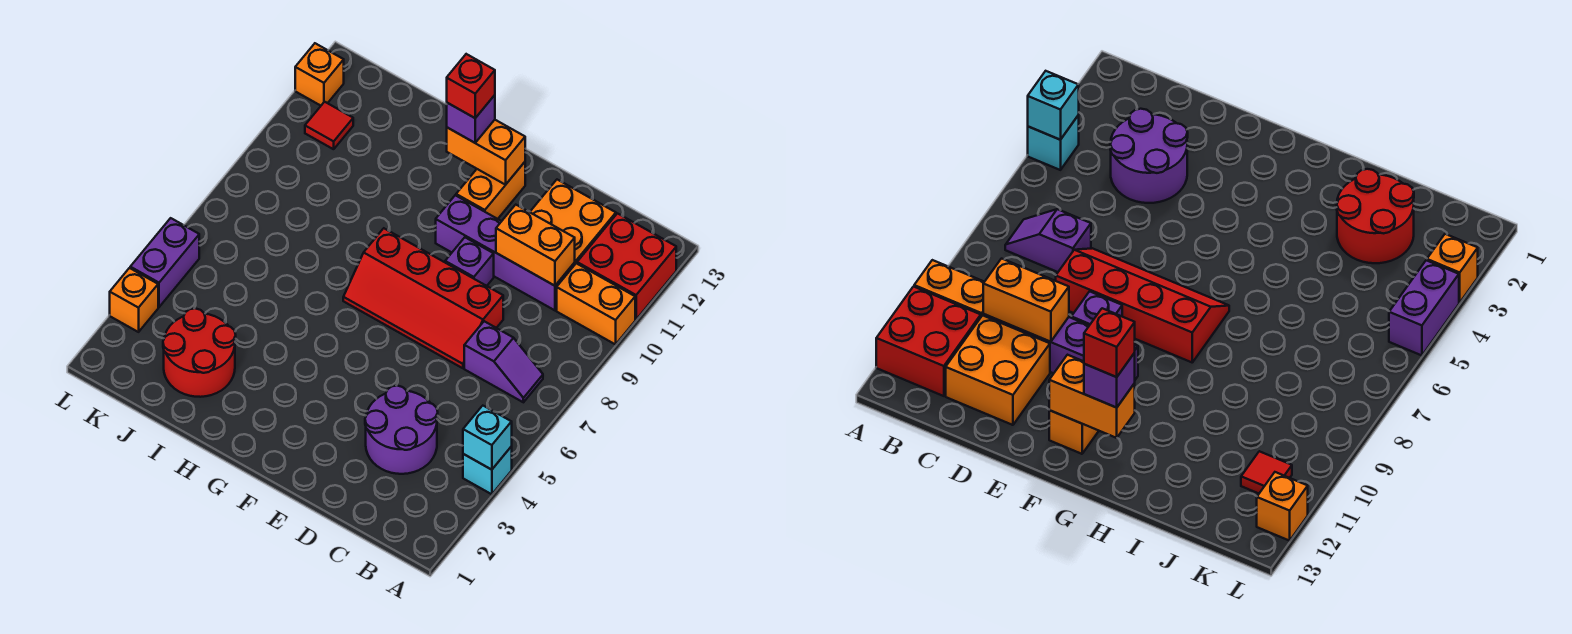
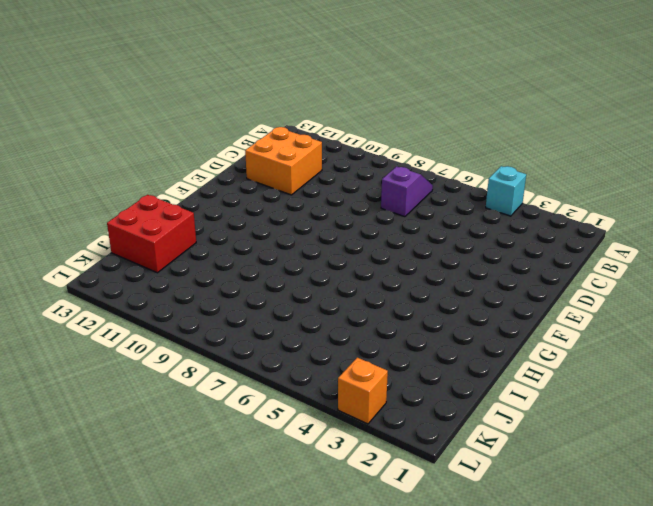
red brick I12:J13 level 1 -> red brick A11:B12 level 1
none -> orange brick A10:B10 level 1
none -> purple round brick C3:D4 level 1
none -> purple brick C10:F10 level 1

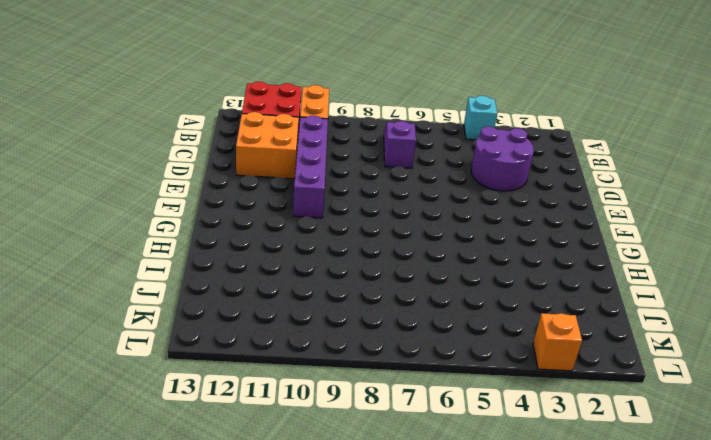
none -> red slope D7:G8 level 1 top 8
none -> purple brick E9 level 1
none -> orange brick F11:F12 level 1

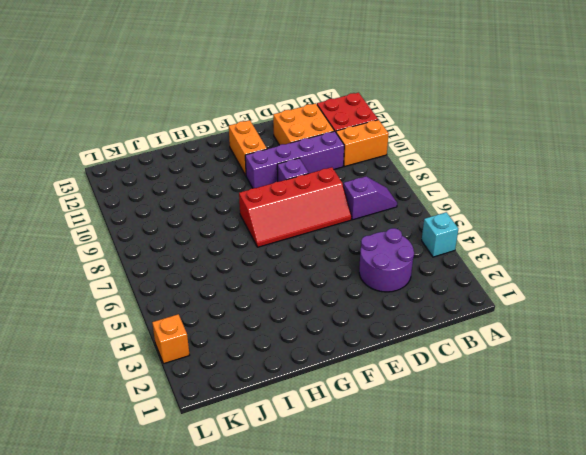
none -> red round brick I2:J3 level 1
none -> red tile K11 level 1
none -> purple brick L4:L5 level 1

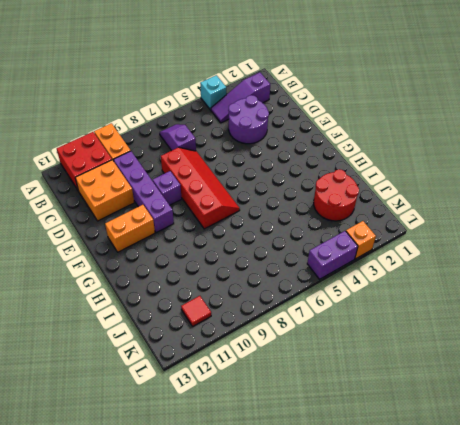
purple slope B2:B4 level 1 top 2 -> none
none -> orange brick L12 level 1
none -> cyan brick A4 level 2
none -> orange brick C10:D10 level 2

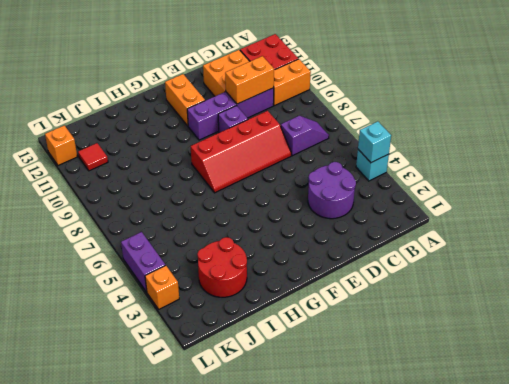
none -> orange brick F12:G12 level 2
none -> purple brick G12 level 3
none -> red brick G12 level 4

